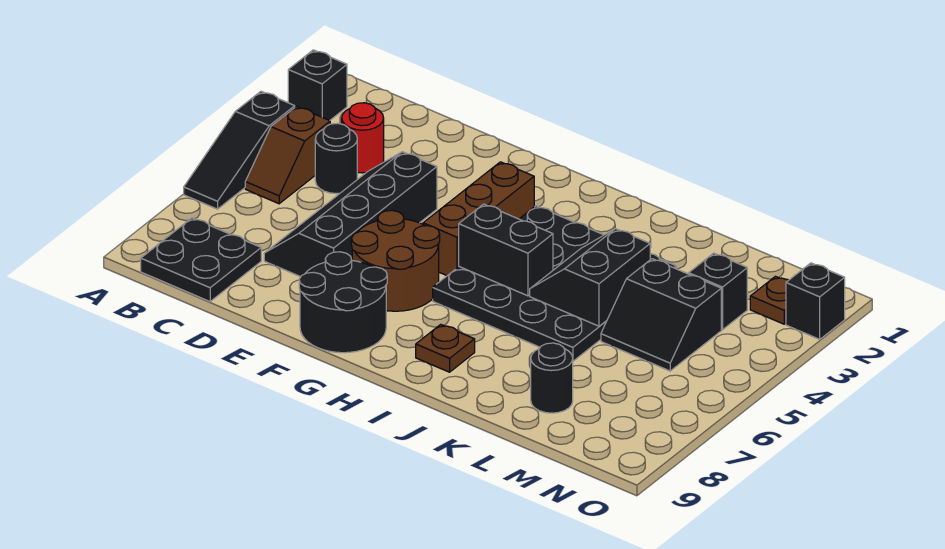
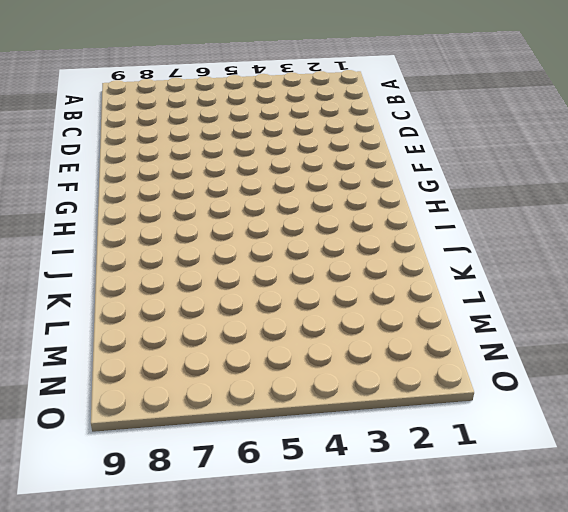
none -> black brick A2 level 1
none -> black slope A4:A6 level 1 top 4
none -> brown slope B4:B5 level 1 top 4

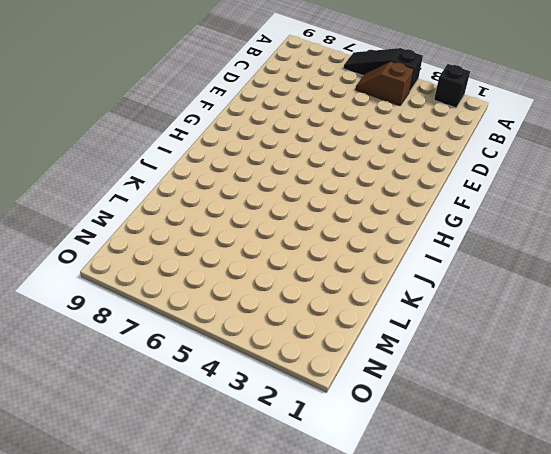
none -> black plate B8:C9 level 1
none -> red round brick C3 level 1
none -> black round brick C4 level 1

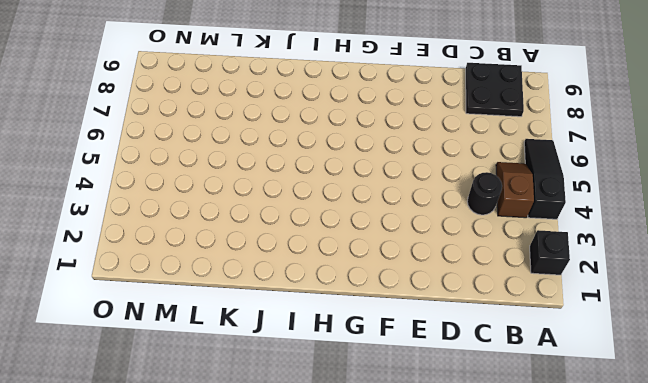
none -> red round brick C3 level 1
none -> black slope D4:E7 level 1 top E
none -> brown round brick F6:G7 level 1

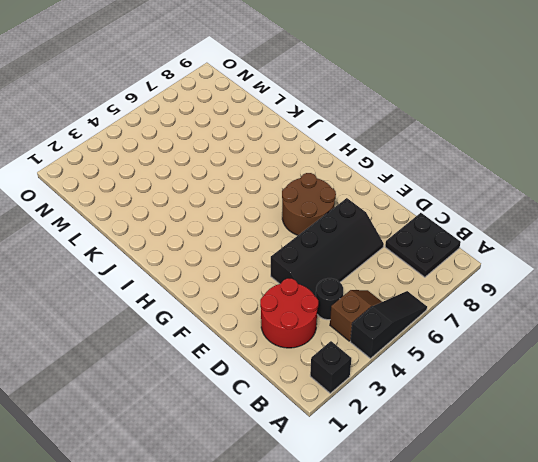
red round brick C2:D3 level 1 -> red round brick C3 level 1
none -> black round brick F8:G9 level 1
none -> brown brick G3:G5 level 1
none -> black plate H3:K6 level 1

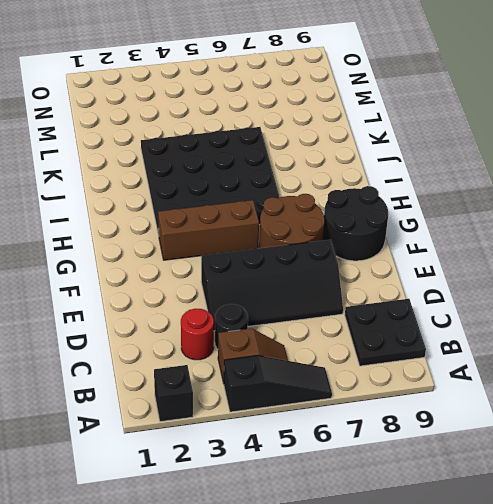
none -> brown plate I8 level 1
none -> black slope L4:M5 level 1 top 4
none -> black round brick L8 level 1

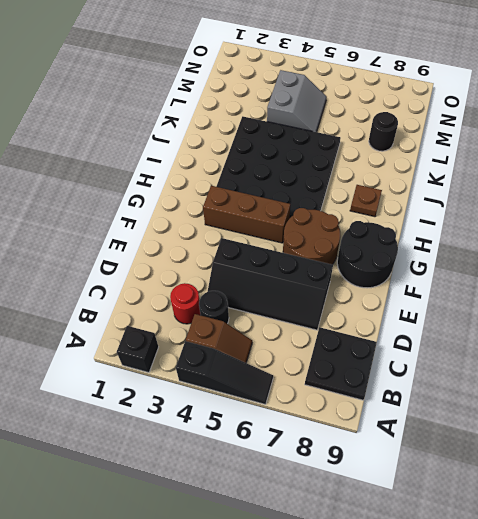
grey slope L4:M5 level 1 top 4 -> black slope L4:M5 level 1 top 4
none -> black brick M3 level 1
none -> brown plate N2 level 1
none -> black brick O2 level 1

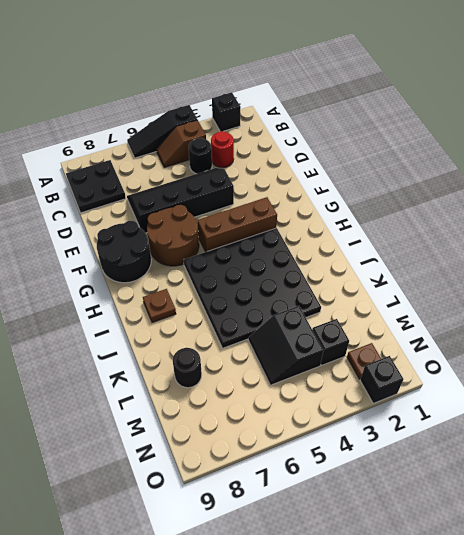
none -> black brick H5:I5 level 2
none -> black slope J4:K5 level 2 top K

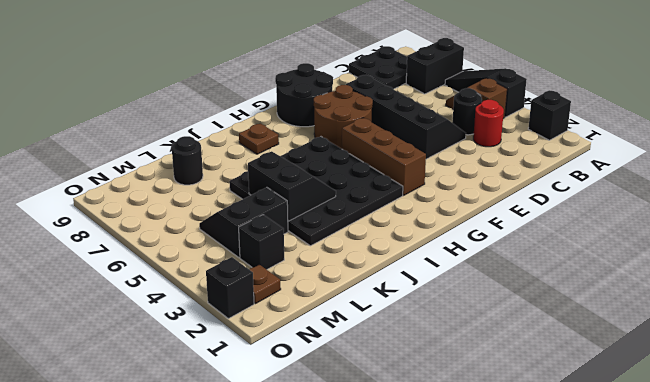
black brick A7:B7 level 1 -> black brick H5:I5 level 2

